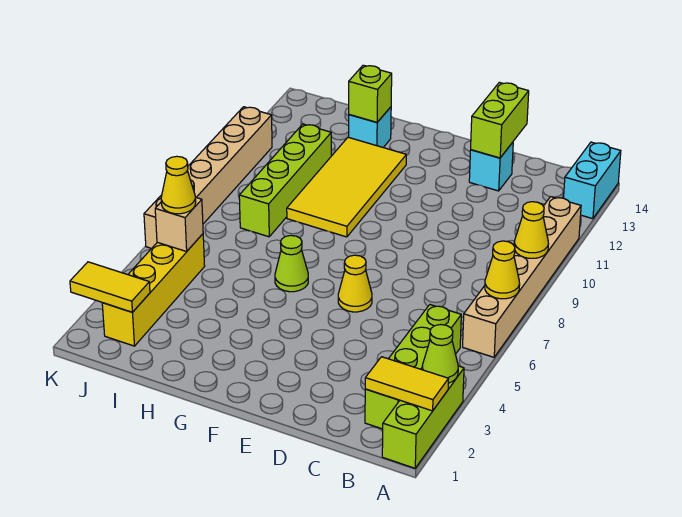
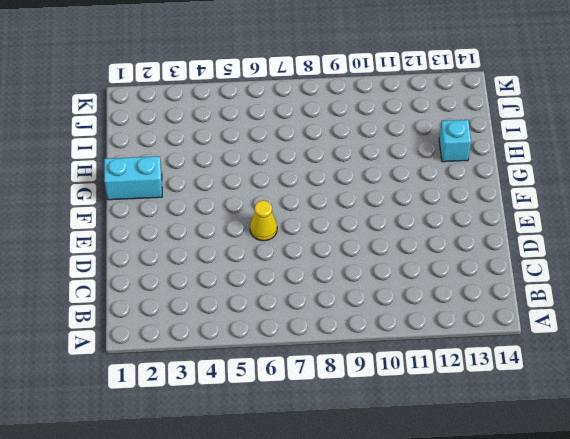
cyan brick G1:G2 level 1 -> cyan brick A13:A14 level 1
none -> lime brick A1:A3 level 1
none -> tan brick A6:A11 level 1
none -> lime brick B2:B5 level 1

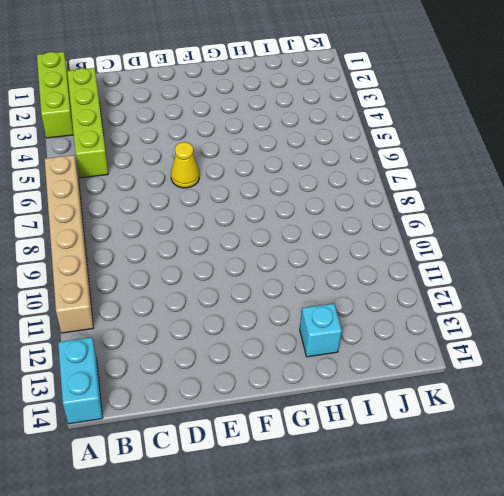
none -> cyan brick D13 level 1
none -> lime cone G6 level 1
none -> yellow tile G9:H12 level 1

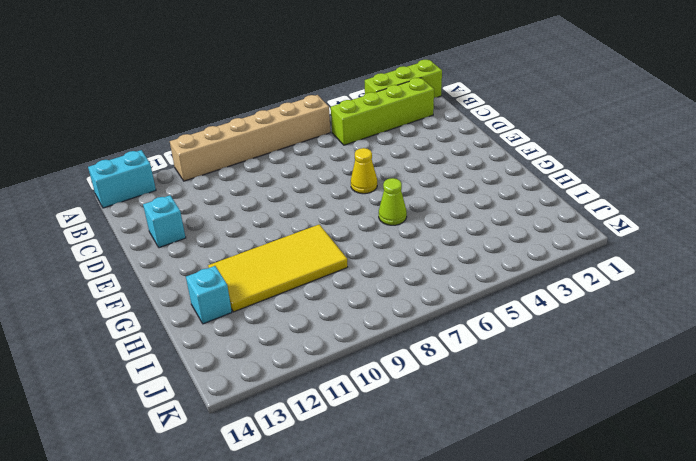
none -> lime brick I8:I11 level 1
none -> yellow brick J2:J5 level 1
none -> tan brick K6:K11 level 1

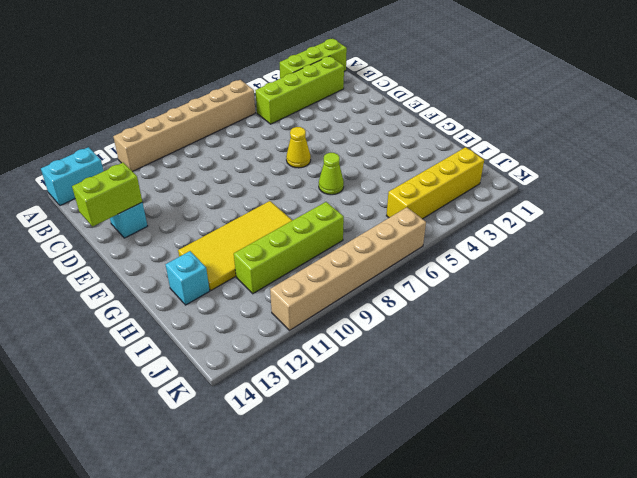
none -> yellow tile A2:B2 level 2
none -> lime cone A3 level 2
none -> yellow cone A7 level 2

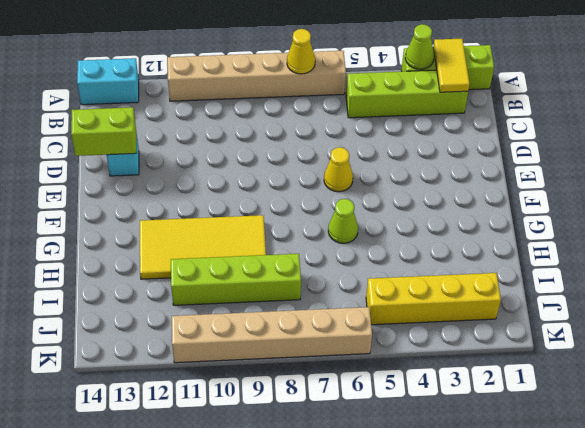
none -> cyan brick H13 level 1
none -> yellow cone A9 level 2
none -> lime brick H13 level 2

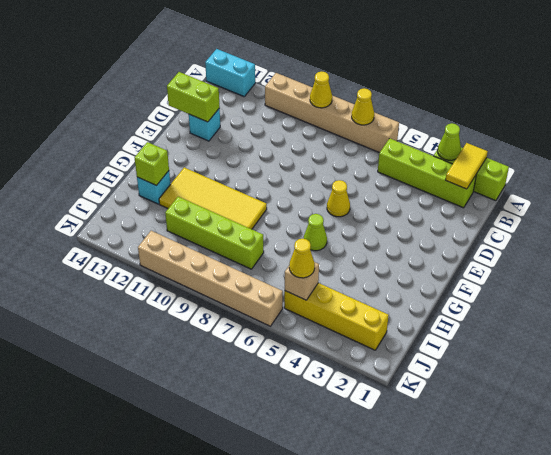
none -> yellow tile J2:K2 level 2

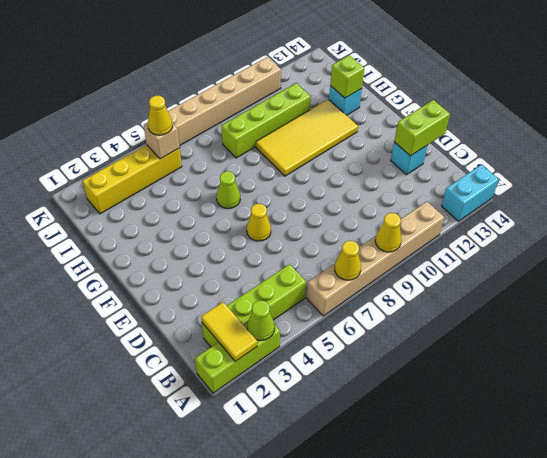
none -> yellow tile J2:K2 level 2

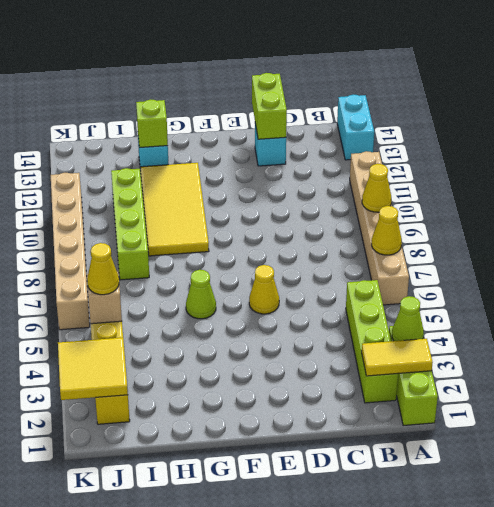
yellow tile J2:K3 level 2 -> yellow tile J2:K2 level 2

